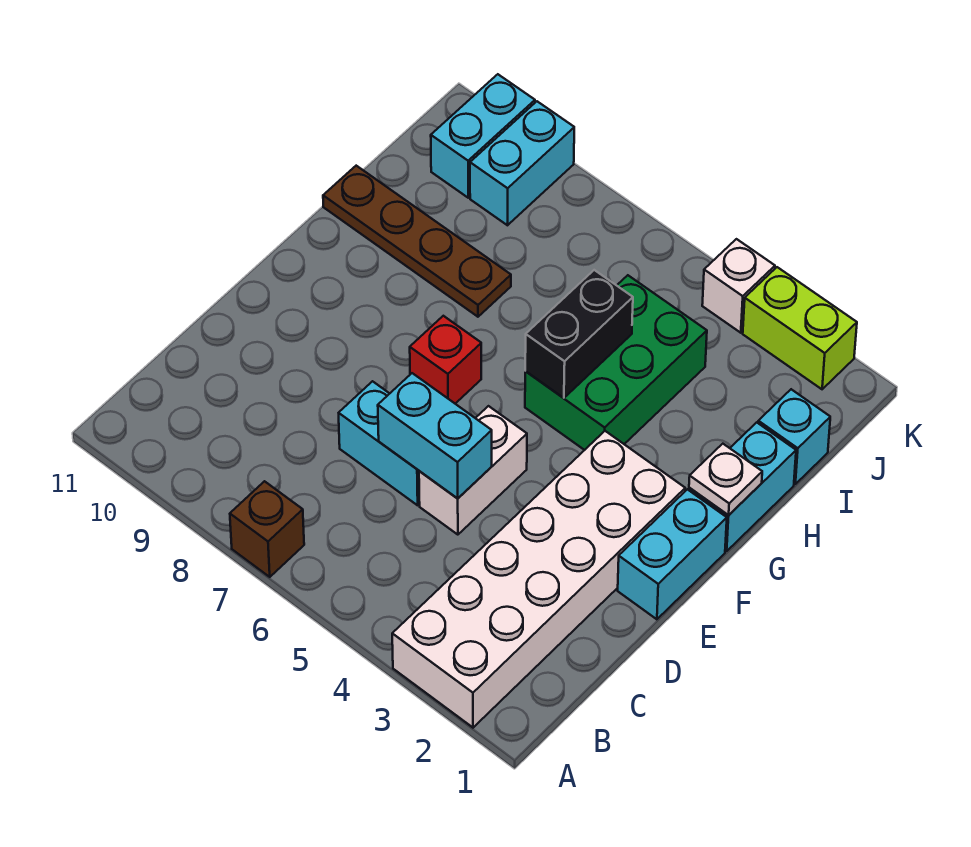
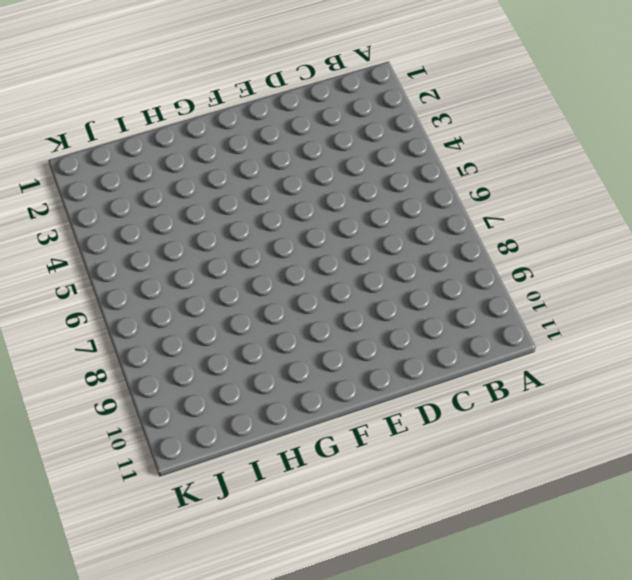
none -> white brick A2:F3 level 1
none -> brown brick A7 level 1
none -> white brick D5:E5 level 1

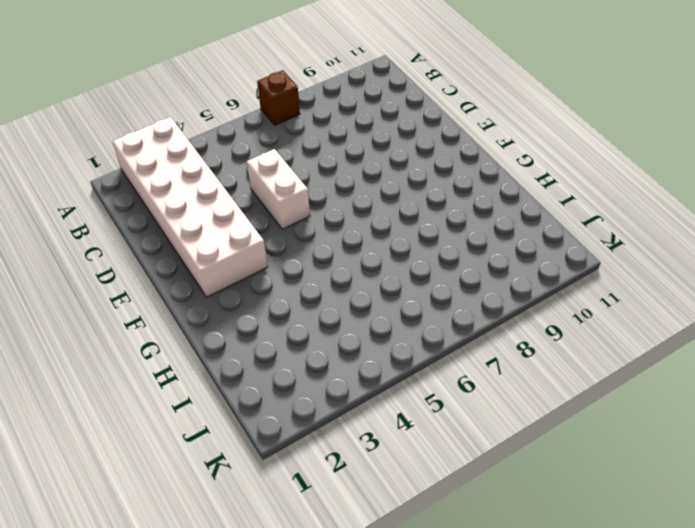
none -> cyan brick D6:D7 level 1
none -> cyan brick E1:F1 level 1
none -> red brick F7 level 1

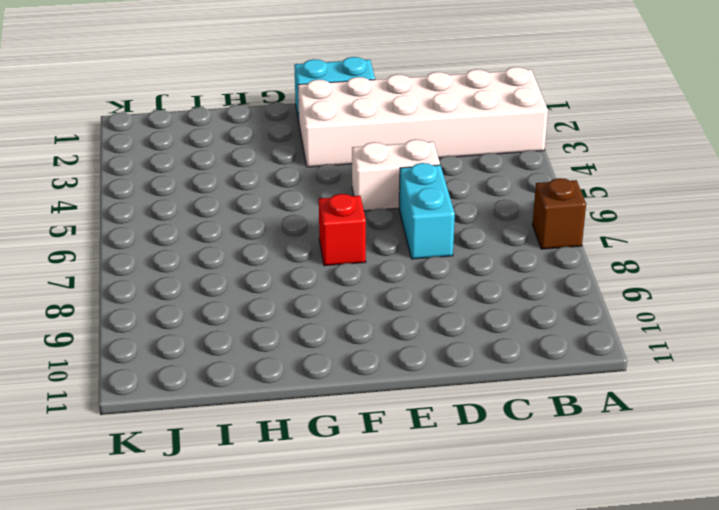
none -> cyan brick G1:H1 level 1
none -> green brick G4:I5 level 1
none -> brown plate H8:H11 level 1

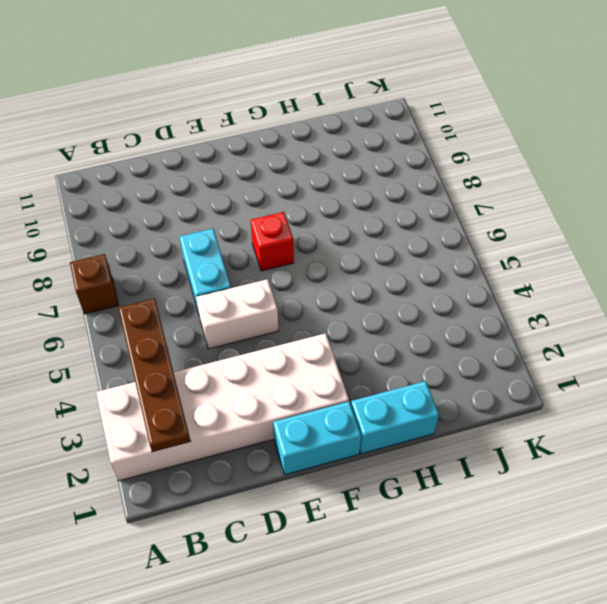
brown plate B2:B5 level 2 -> brown plate H8:H11 level 1
none -> green brick G4:I5 level 1
none -> cyan brick I1 level 1
none -> cyan brick J9:K9 level 1

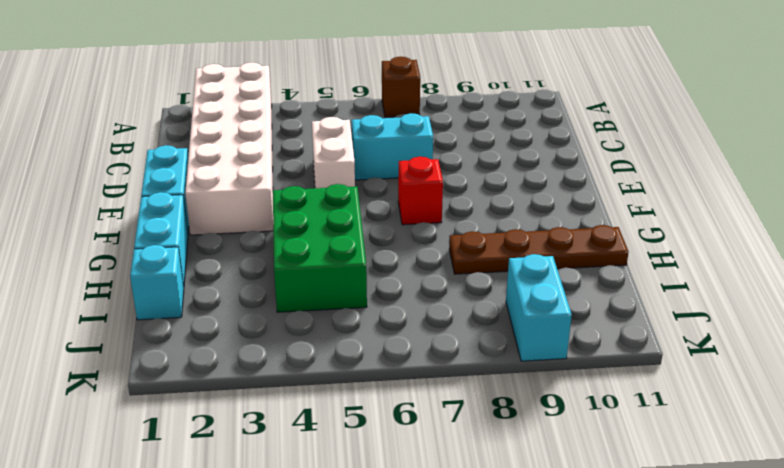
none -> cyan brick J10:K10 level 1
none -> lime brick K2:K3 level 1
none -> white brick K4 level 1

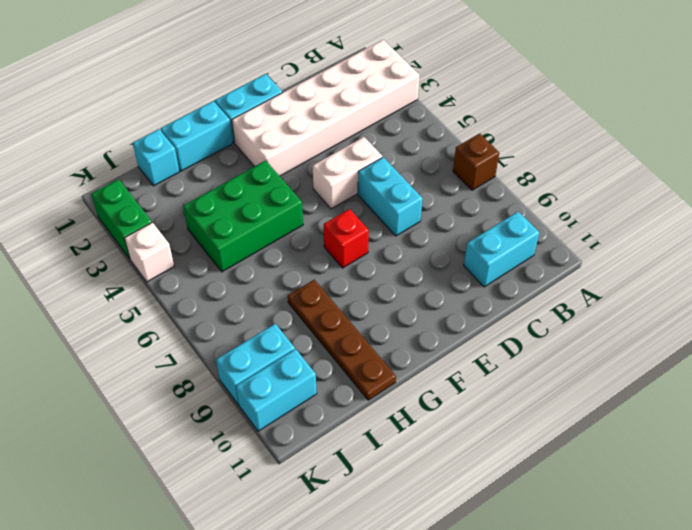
cyan brick B10:C10 level 1 -> cyan brick D5:D6 level 2
green brick K2:K3 level 1 -> lime brick K2:K3 level 1
none -> white plate G1 level 2
none -> black brick G5:H5 level 2

